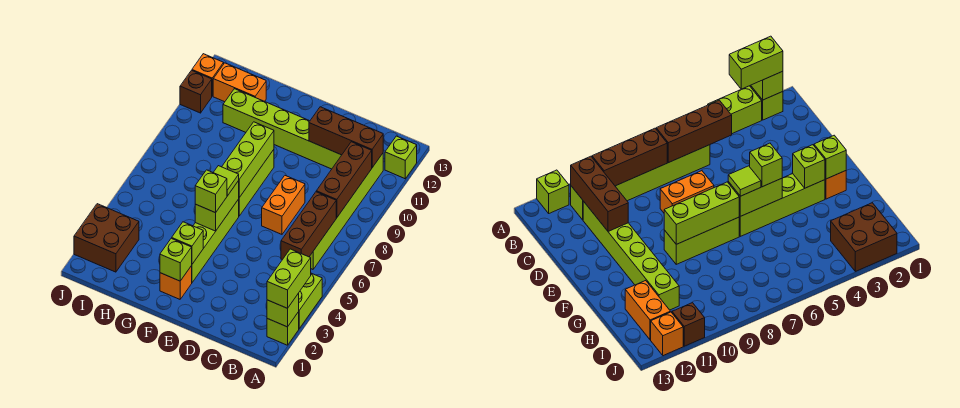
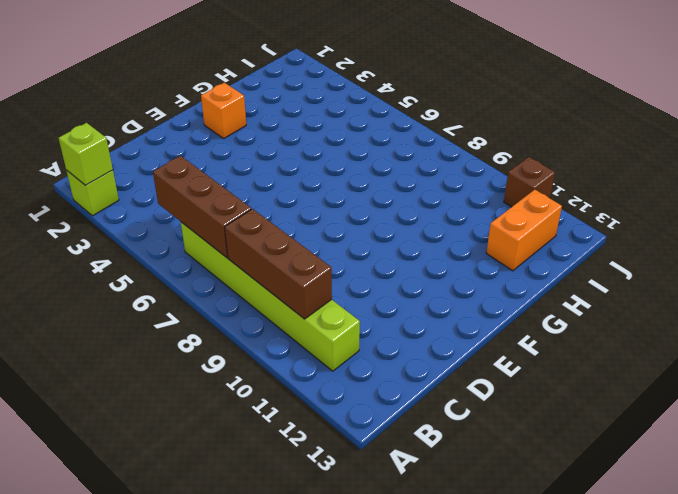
none -> lime brick A3:A4 level 1
none -> lime brick A12 level 1
none -> lime brick C11:H11 level 1

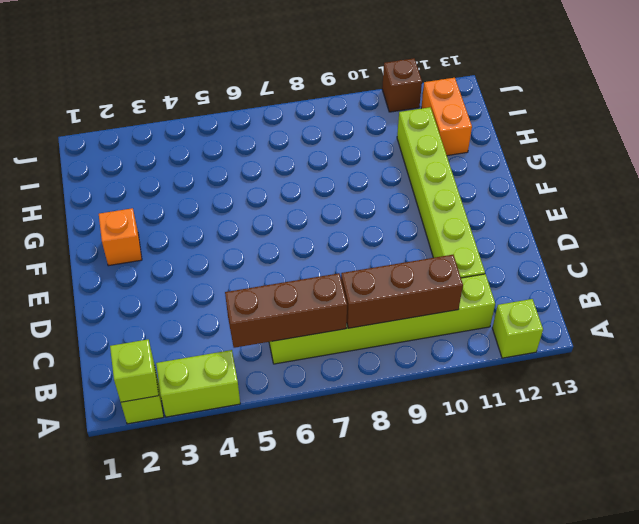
none -> orange brick D7:D8 level 1
none -> lime brick F3:F6 level 1
none -> lime brick F7:F9 level 1

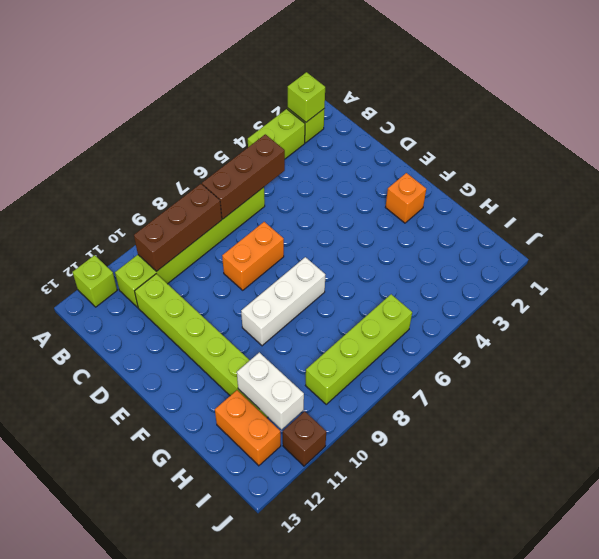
white brick F7:F9 level 1 -> lime brick F7:F9 level 1
white brick H11:I11 level 2 -> none
lime brick I6:I9 level 1 -> lime brick F3:F6 level 1
none -> brown brick I2:J3 level 1
none -> orange brick J12 level 1
none -> brown brick B11:D11 level 2

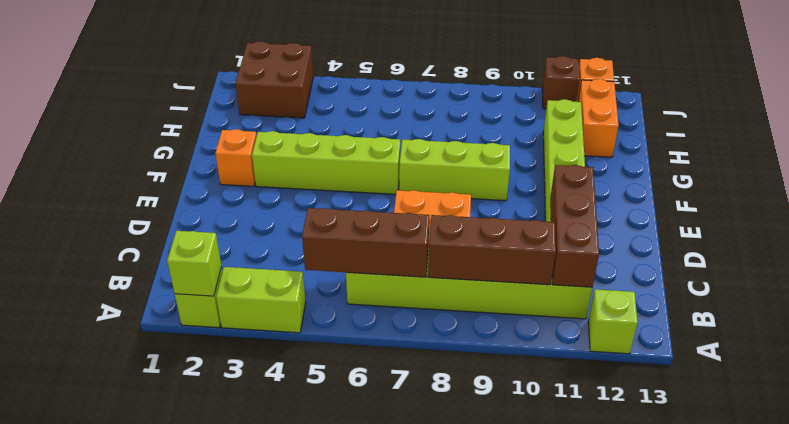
none -> lime brick F2 level 2
none -> lime brick F3 level 2
none -> lime brick F5:F6 level 2

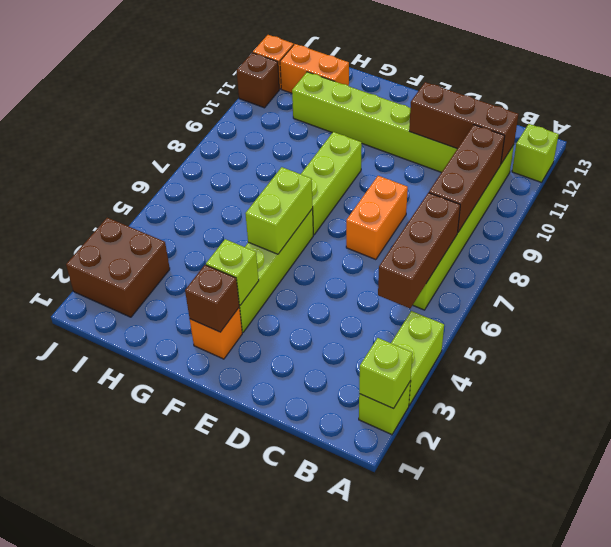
brown brick F2 level 2 -> lime brick F2 level 2
none -> lime brick F7:F9 level 2
none -> lime brick A2:A3 level 3
none -> lime brick F5 level 3

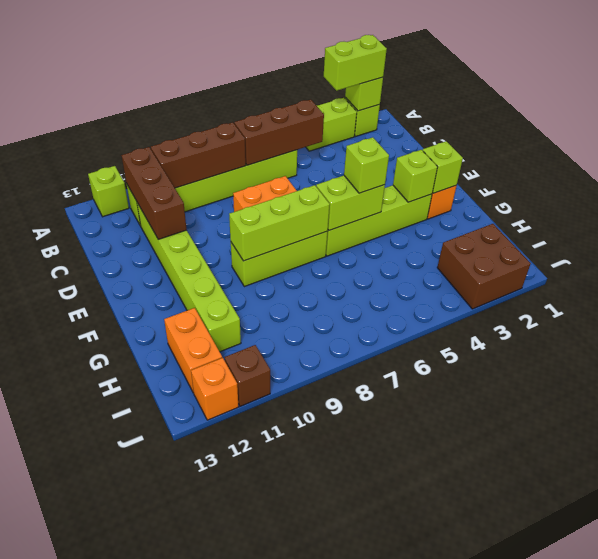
none -> lime tile F6 level 3

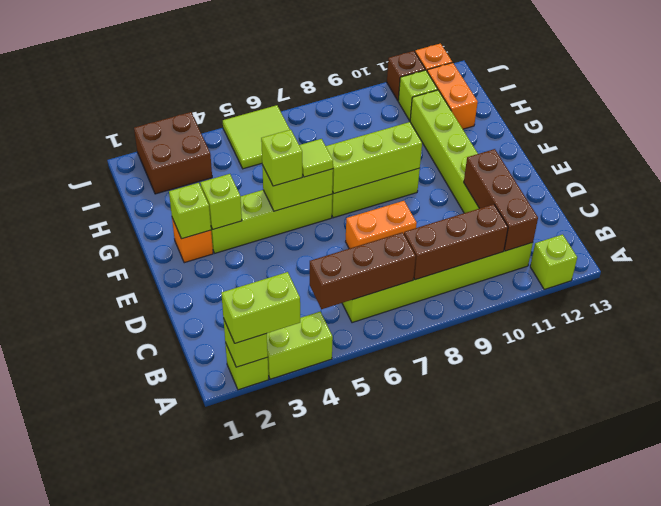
lime tile I5:J6 level 1 -> none
lime brick I11 level 1 -> none

